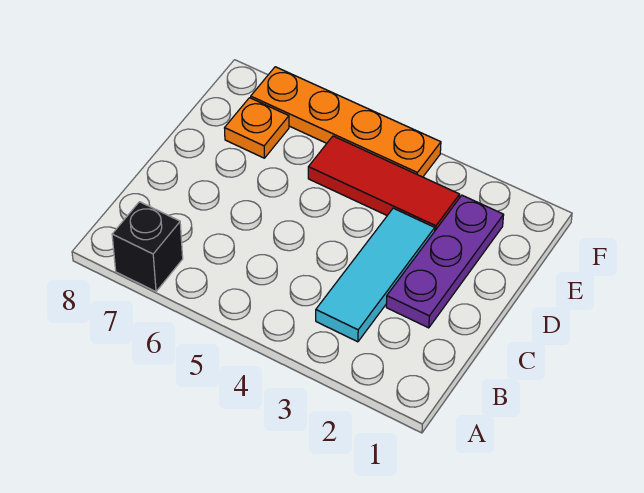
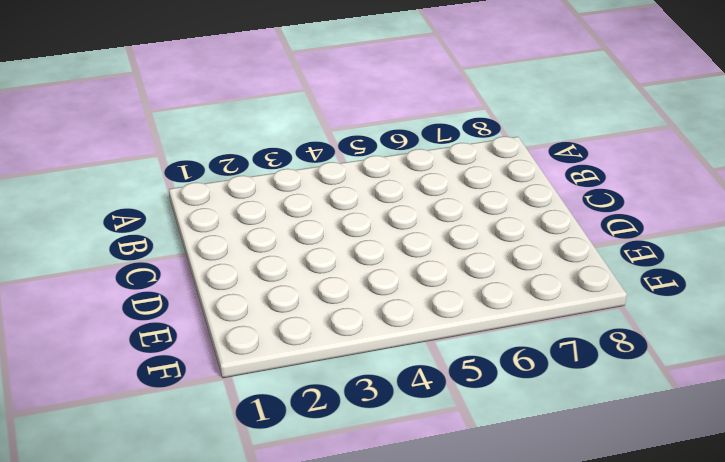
none -> black brick A7 level 1
none -> cyan tile B3:D3 level 1

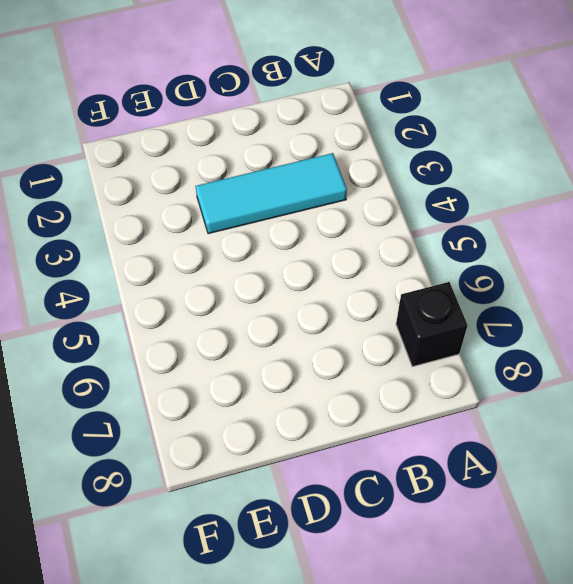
none -> purple plate C2:E2 level 1
none -> red tile E3:E5 level 1

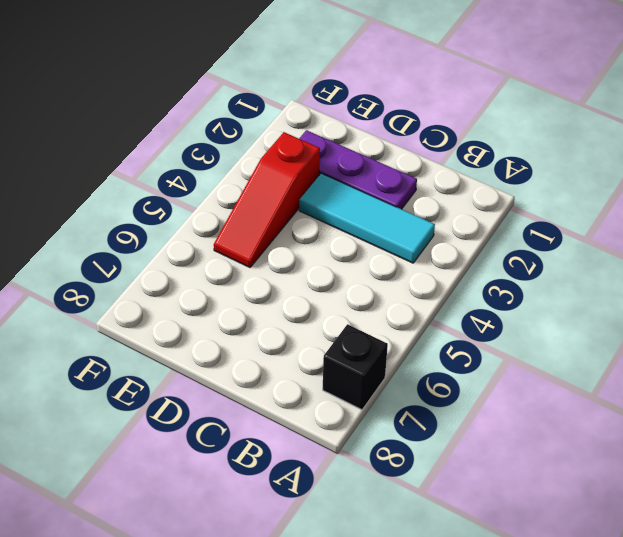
red slope E3:E5 level 1 top 3 -> red tile E3:E5 level 1
none -> orange plate E7 level 1
none -> orange plate F4:F7 level 1

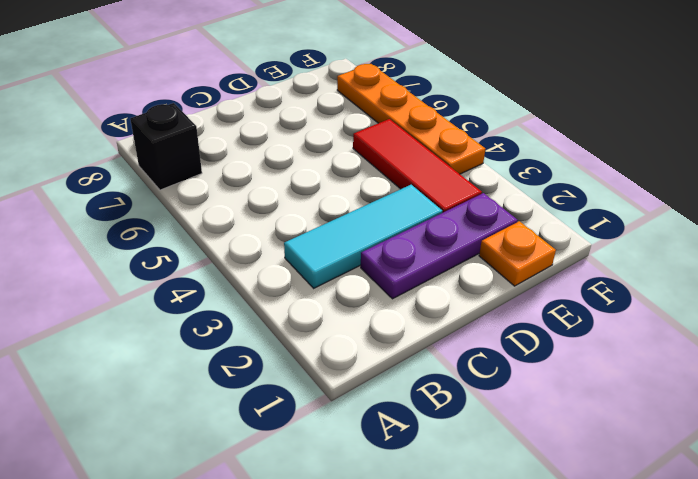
orange plate E1 level 1 -> orange plate E7 level 1

